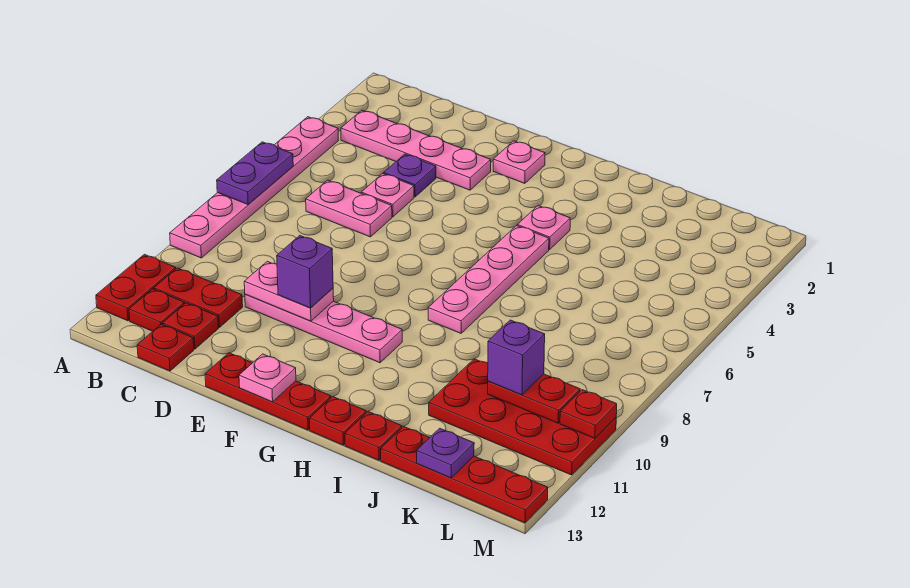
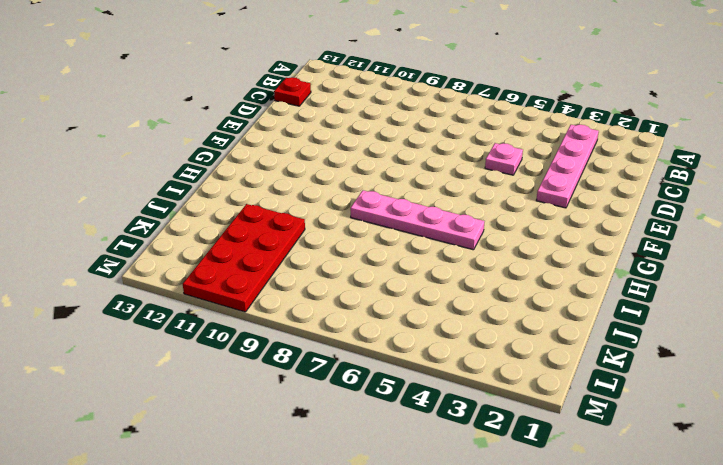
none -> pink plate A4:A9 level 1
none -> red plate A11:A12 level 1
none -> red plate B11:C11 level 1

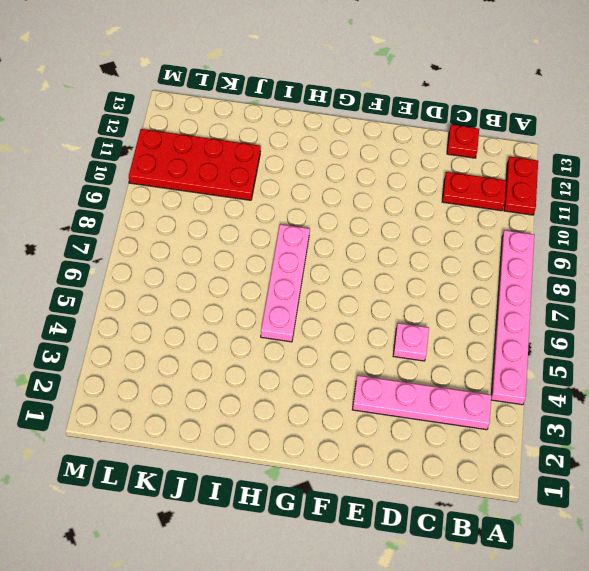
none -> red plate B12 level 1
none -> pink plate C6:D6 level 1
none -> red plate C12 level 1

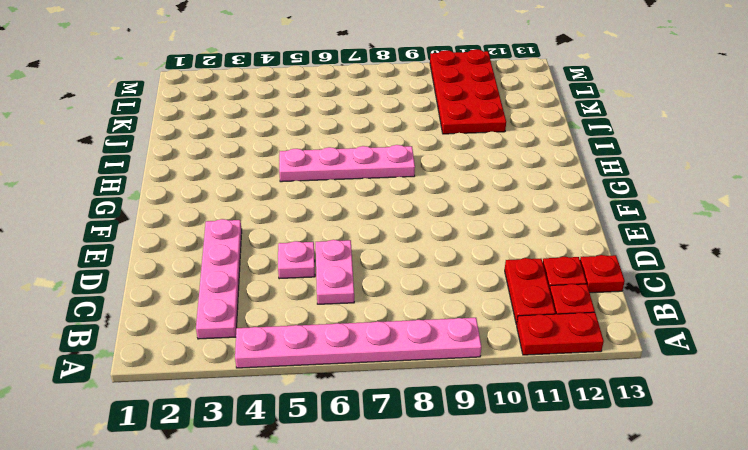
none -> purple plate D4 level 1
none -> pink plate D10:G10 level 1
none -> red plate E13:G13 level 1

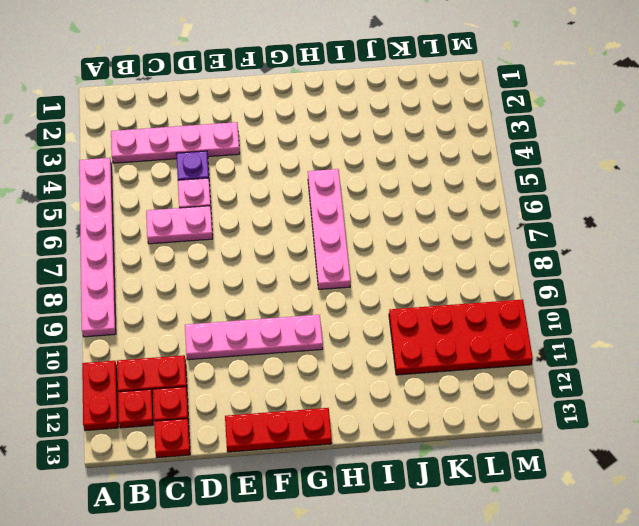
none -> pink plate F2 level 1
none -> pink plate H4 level 1
none -> red plate H13 level 1

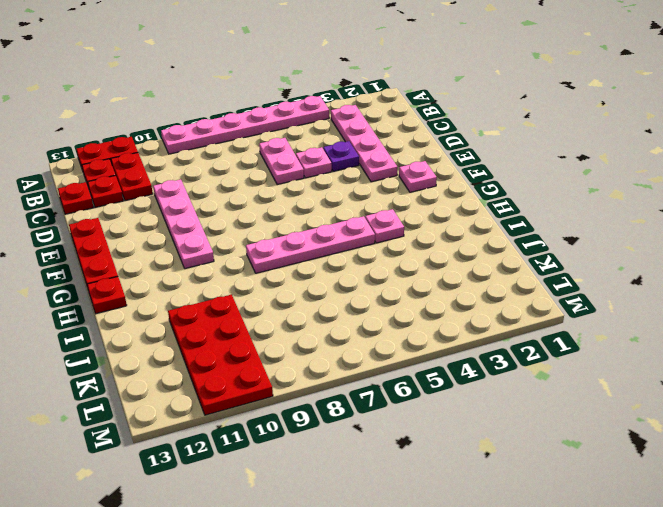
none -> red plate I13 level 1
none -> red plate J13:M13 level 1
none -> purple plate A6:A7 level 2

